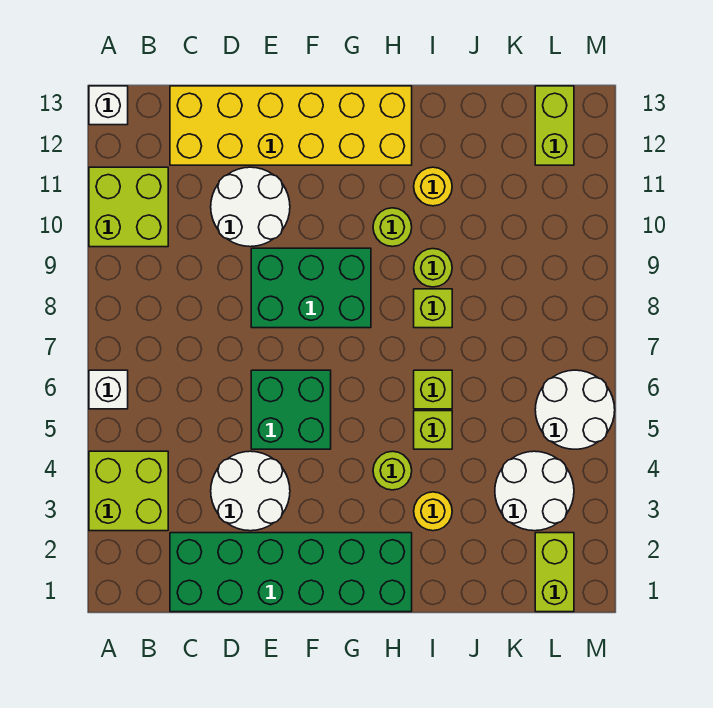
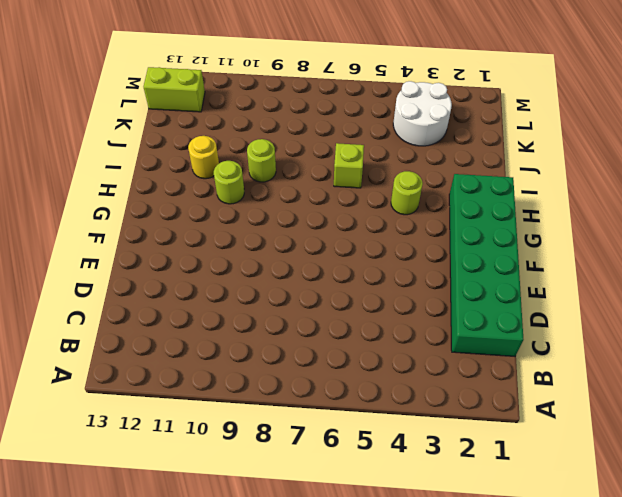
none -> lime brick A3:B4 level 1
none -> white brick A6 level 1
none -> lime brick A10:B11 level 1

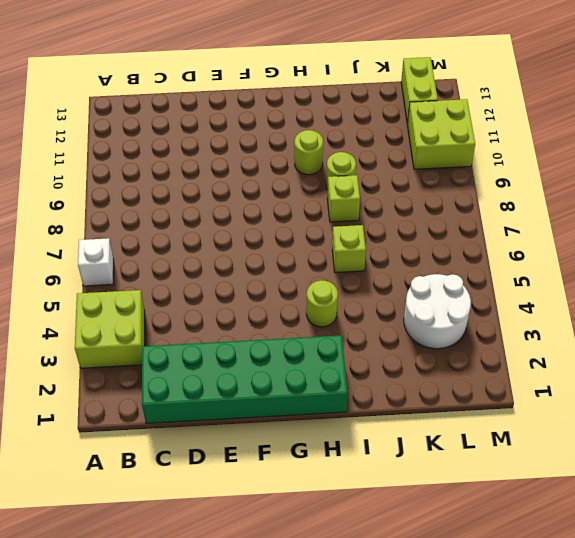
lime brick L10:M11 level 1 -> lime brick A10:B11 level 1
none -> white brick A13 level 1
none -> yellow brick C12:H13 level 1
none -> white round brick D3:E4 level 1

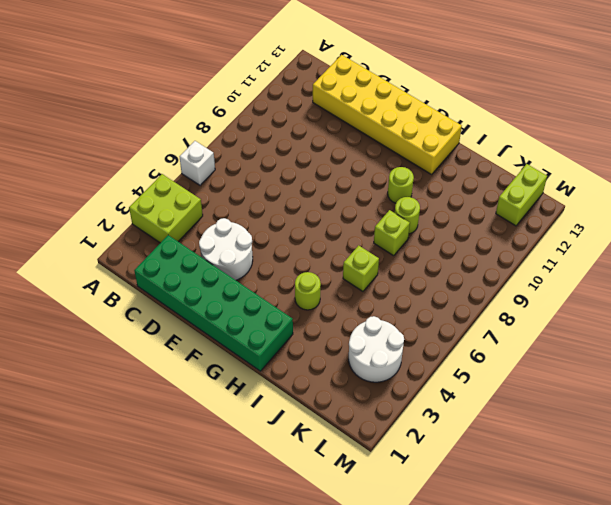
none -> lime brick A10:B11 level 1
none -> white brick A13 level 1
none -> white round brick D10:E11 level 1

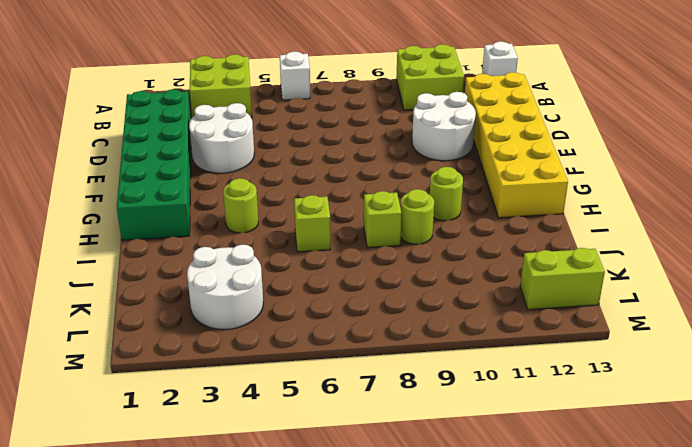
none -> green brick E5:F6 level 1
none -> green brick E8:G9 level 1
none -> yellow round brick I3 level 1

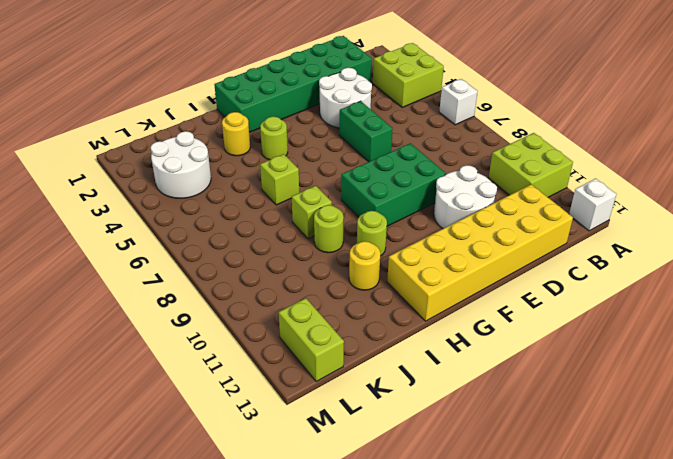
green brick E5:E6 level 1 -> green brick E5:F6 level 1
none -> lime brick I5 level 1
none -> lime brick L1:L2 level 1
none -> white round brick L5:M6 level 1

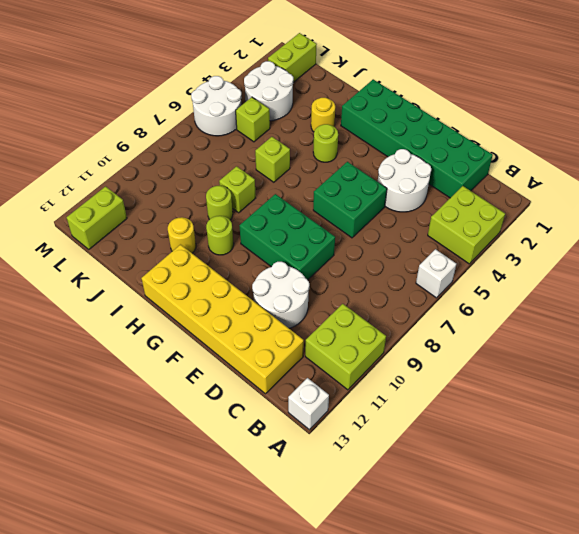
lime brick K5 level 1 -> lime brick I5 level 1

